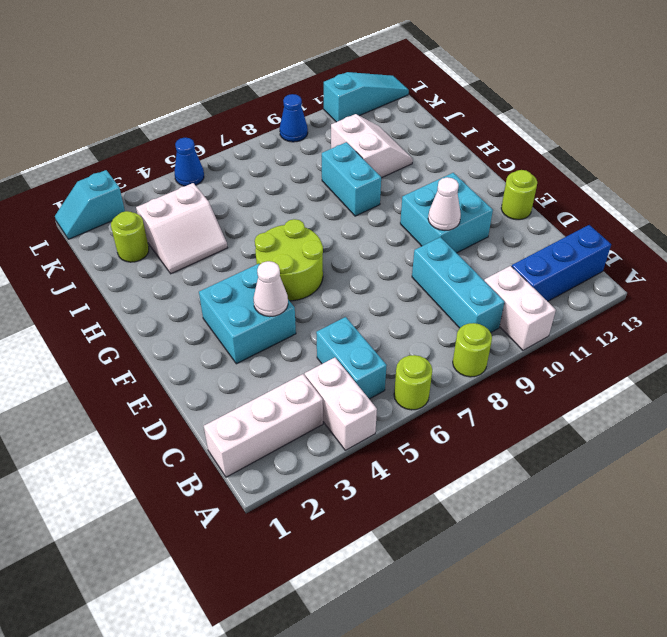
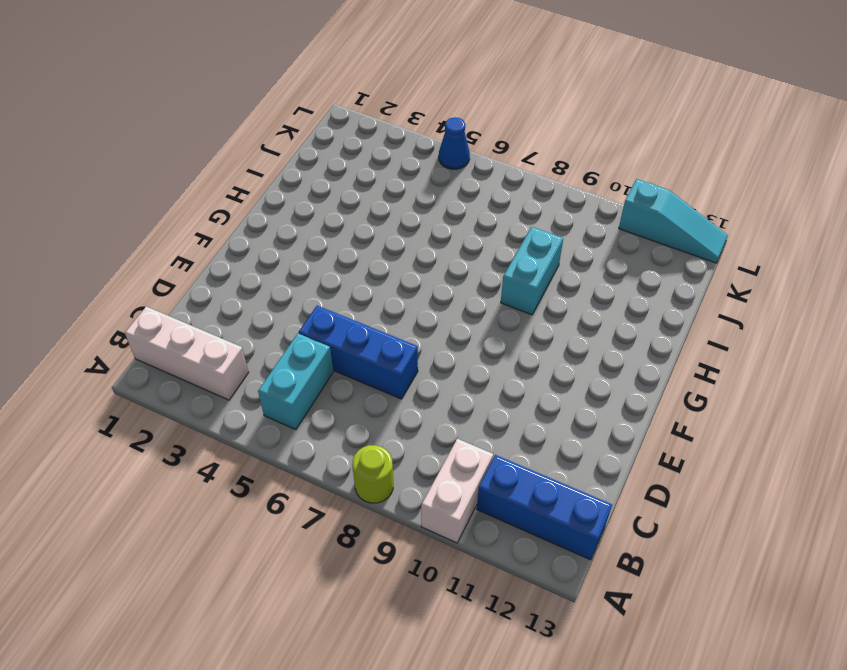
blue brick D5:D7 level 1 -> none
none -> white brick A4:B4 level 1
none -> lime round brick A6 level 1
none -> cyan brick B9:D9 level 1

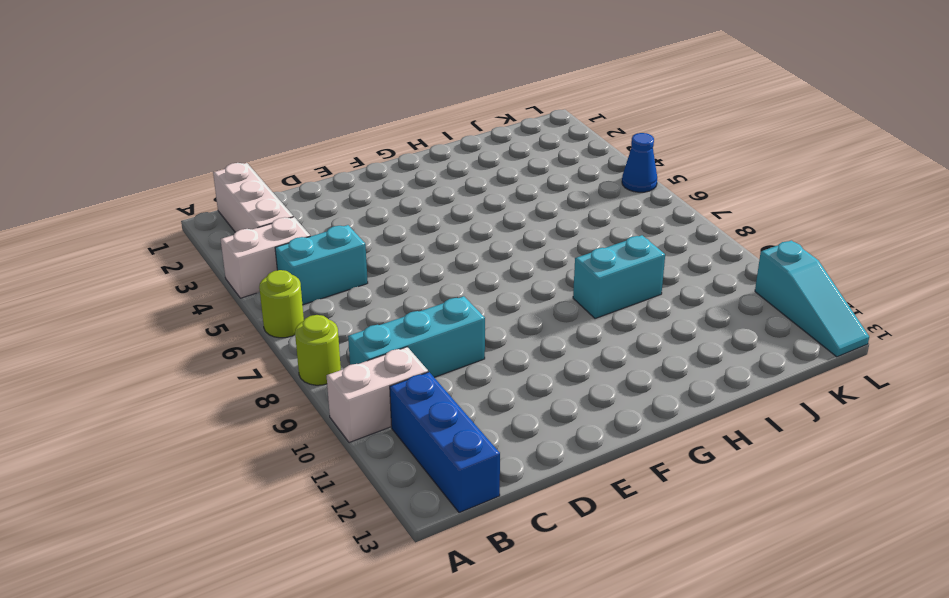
none -> cyan brick E3:F4 level 1
none -> cyan brick E10:F11 level 1
none -> lime round brick E13 level 1

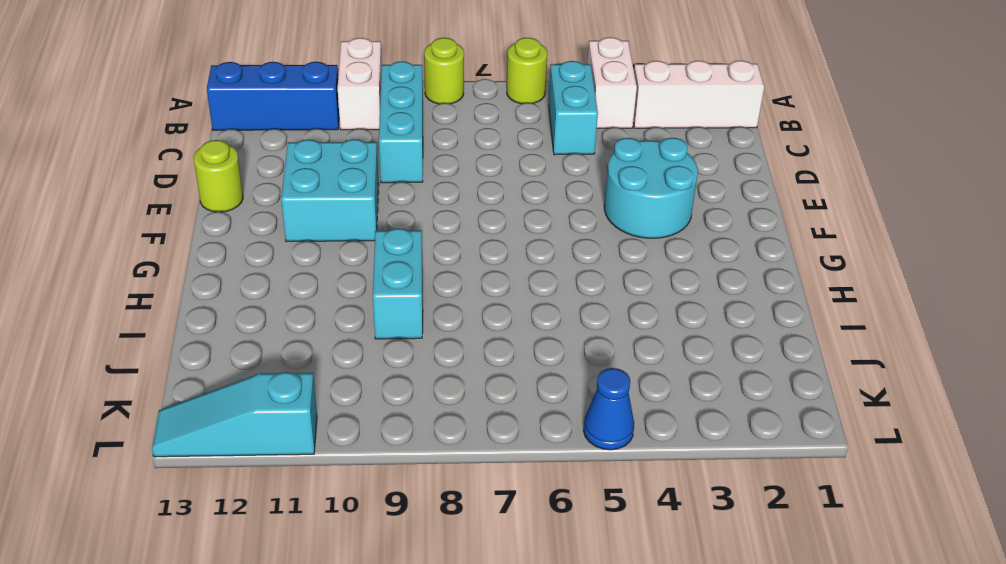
cyan round brick E3:F4 level 1 -> cyan brick E3:F4 level 1
none -> lime round brick F5:G6 level 1
none -> white slope I3:J4 level 1 top J
none -> white slope I10:J11 level 1 top 10

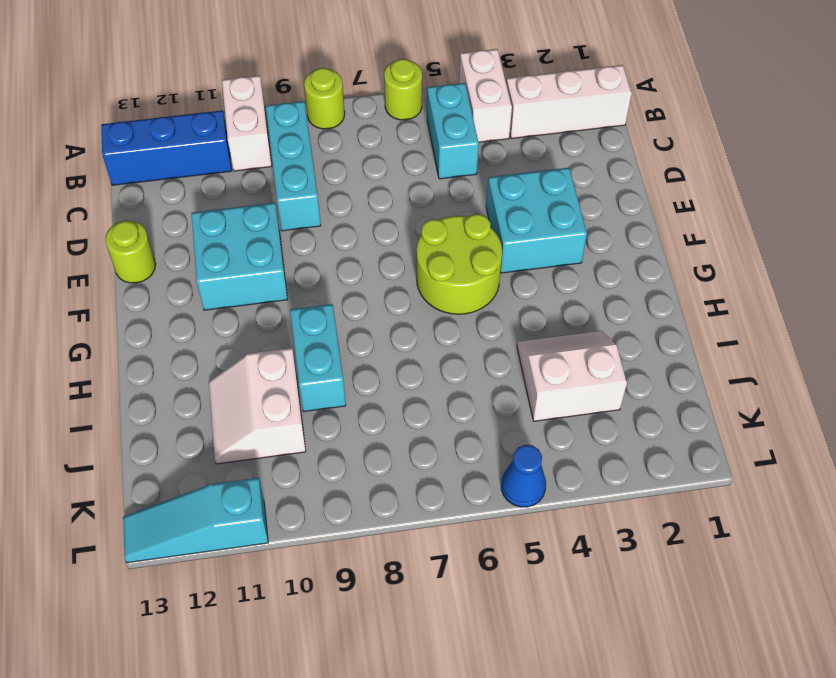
none -> lime round brick J2 level 1
none -> cyan slope L1:L2 level 1 top 2
none -> blue cone L9 level 1

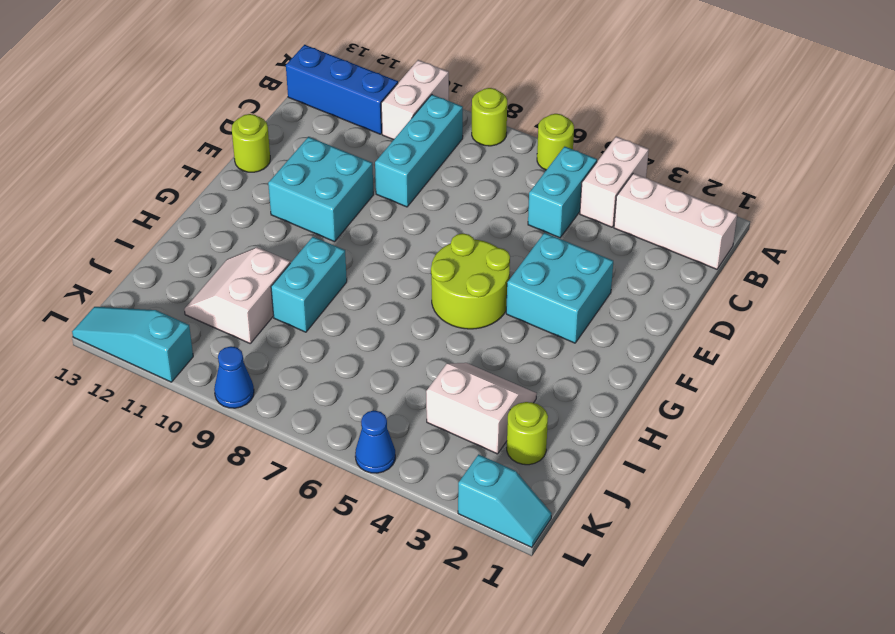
none -> white cone E4 level 2
none -> white cone E10 level 2

